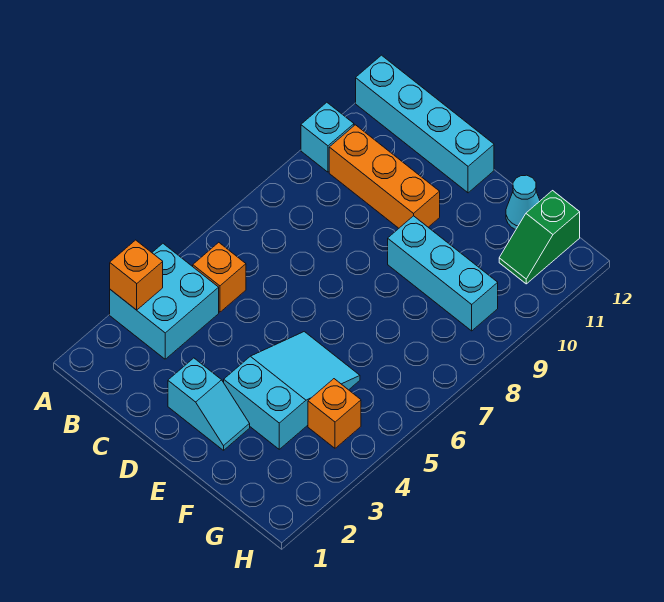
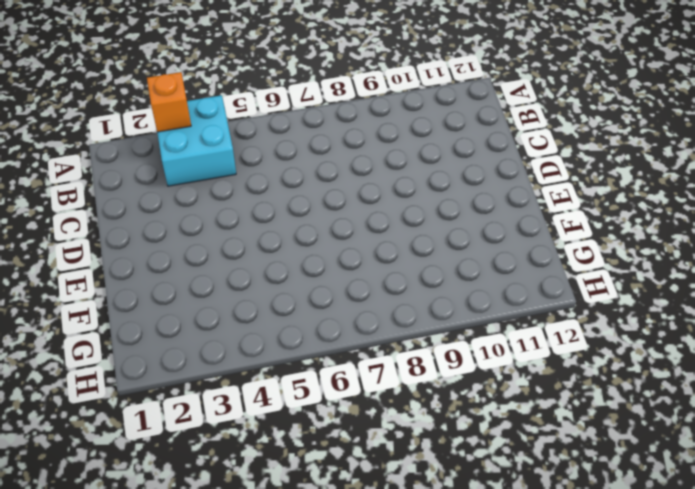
none -> cyan brick A10 level 1
none -> cyan brick A12:D12 level 1
none -> orange brick B5 level 1

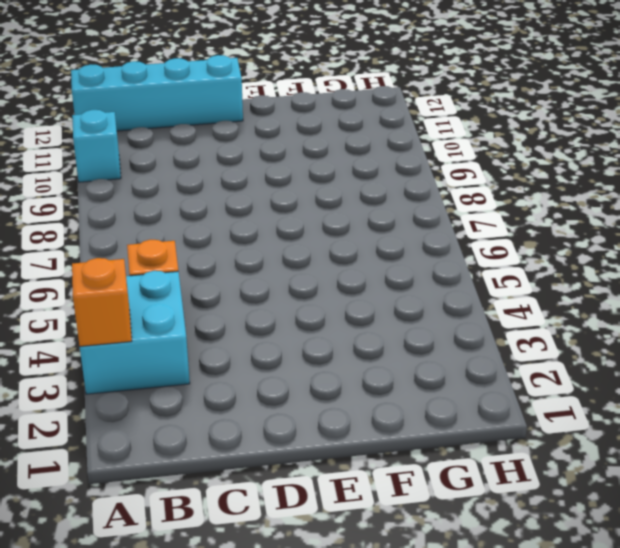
none -> orange brick B10:D10 level 1
none -> cyan slope D2:E2 level 1 top D
none -> cyan slope E3:F5 level 1 top 3

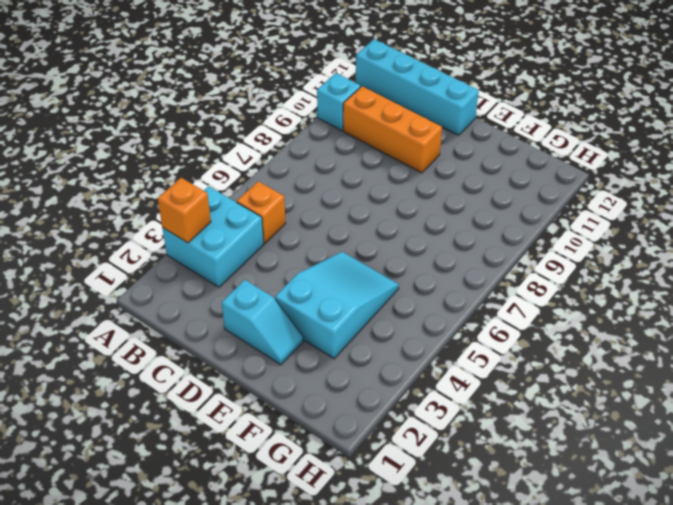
none -> cyan brick E9:G9 level 1
none -> cyan cone F12 level 1
none -> orange brick G4 level 1

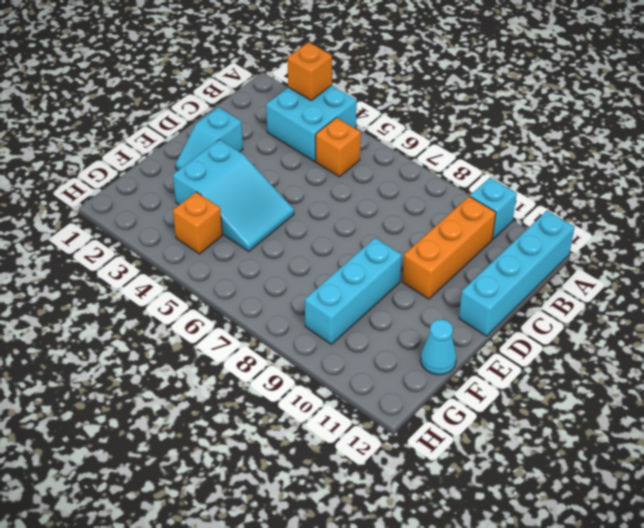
none -> green slope G11:G12 level 1 top 12

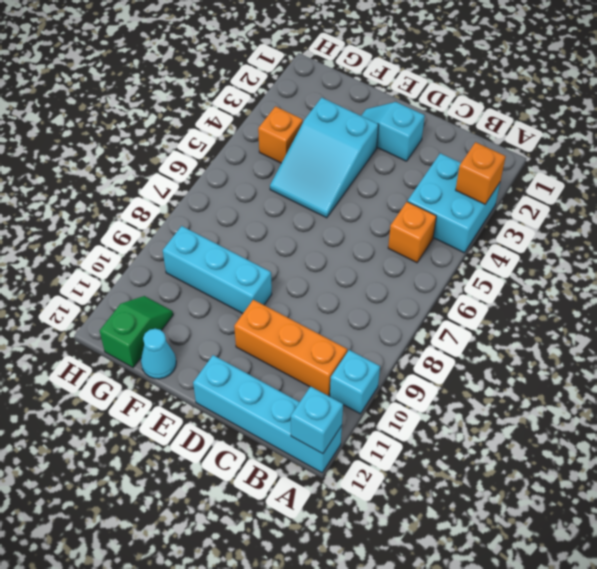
cyan brick A12 level 2 -> none

